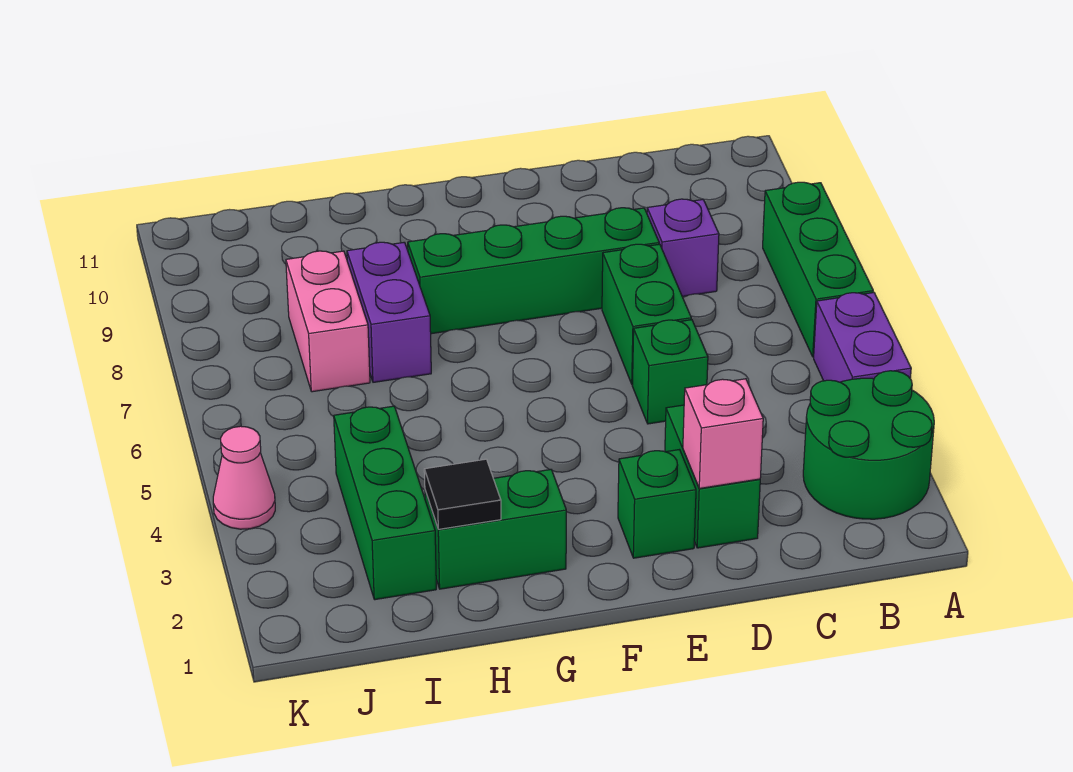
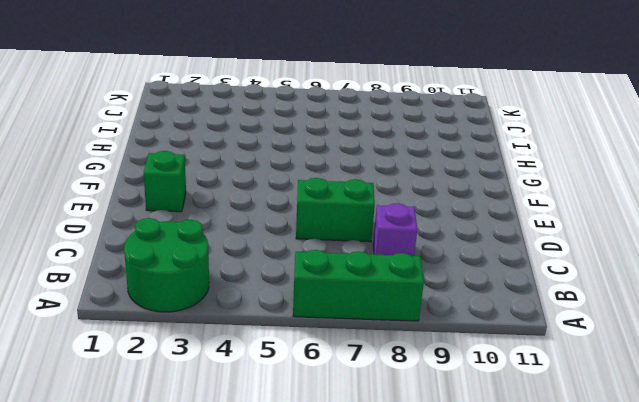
none -> purple brick A4:A5 level 1
none -> green brick D2:D3 level 1
none -> green brick D5 level 1

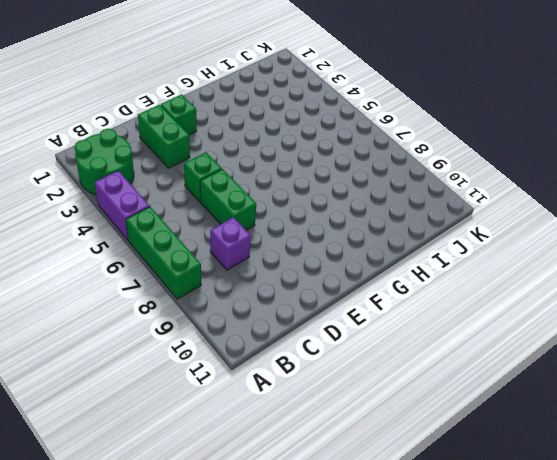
none -> green brick D8:G8 level 1
none -> green brick G2:H2 level 1
none -> purple brick H7:H8 level 1

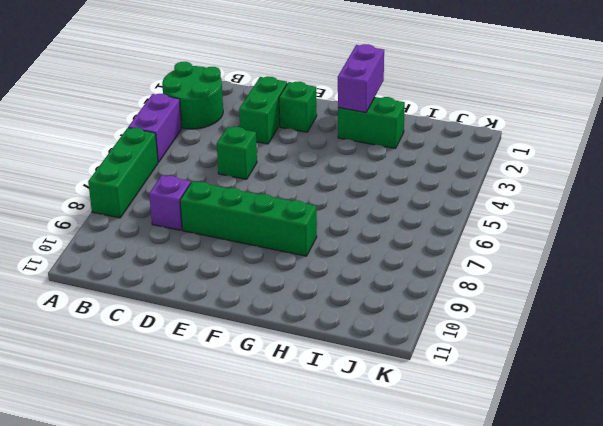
purple brick G1:G2 level 2 -> purple brick H7:H8 level 1
none -> green brick D6:D7 level 1
none -> green brick I2:I4 level 1
none -> pink brick I7:I8 level 1

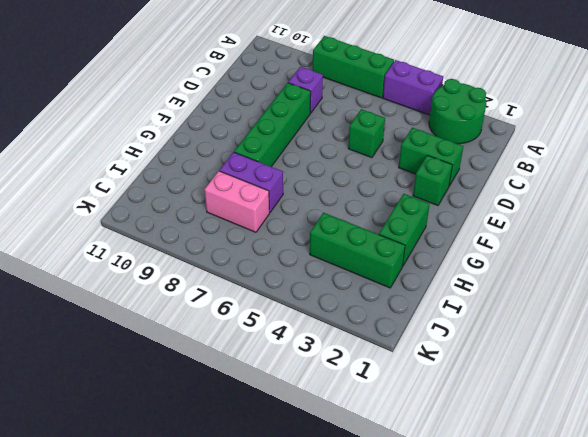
none -> green brick D6:D7 level 1
none -> pink cone K4 level 1
none -> pink brick D2 level 2

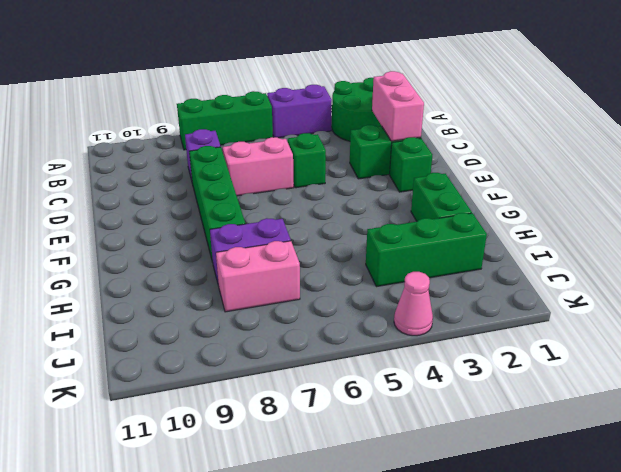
pink brick C2:D2 level 2 -> pink brick D2 level 2
pink brick D6:D7 level 1 -> green brick D6:D7 level 1
none -> black tile H2 level 2

